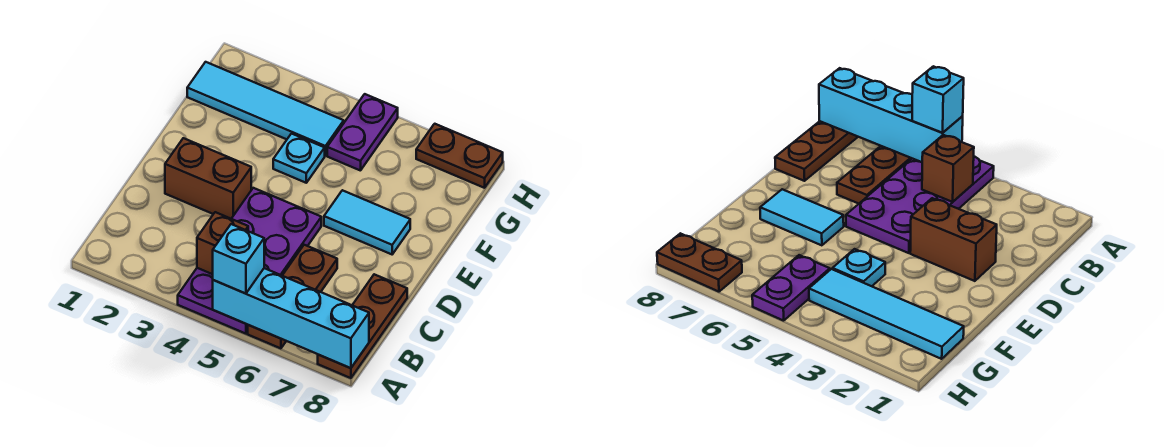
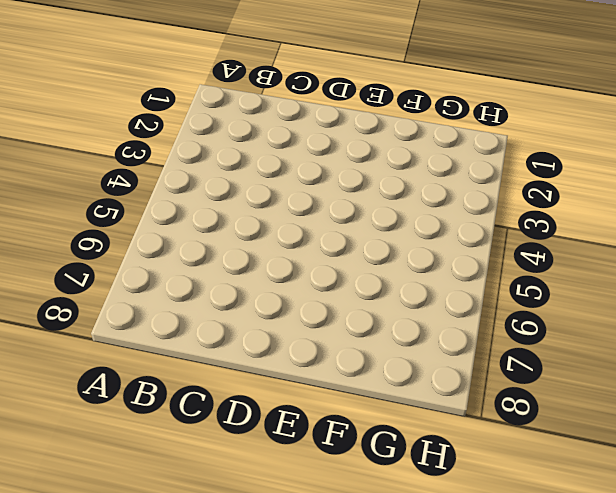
none -> purple plate A4:D5 level 1
none -> brown plate A6:C6 level 1
none -> brown plate A8:C8 level 1

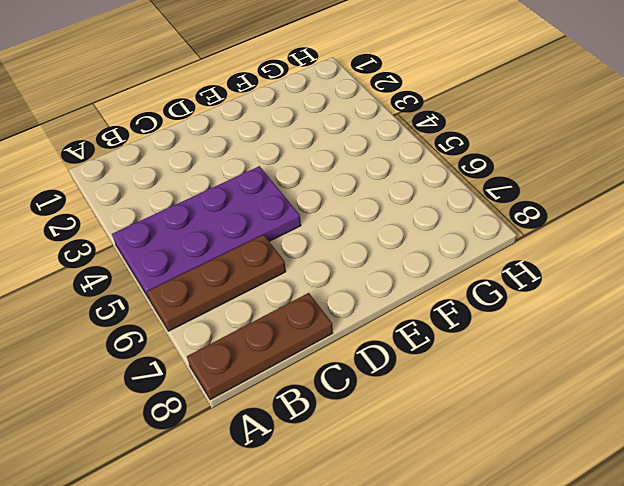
none -> brown brick D2:D3 level 1
none -> cyan tile E6:E7 level 1
none -> cyan plate F4 level 1

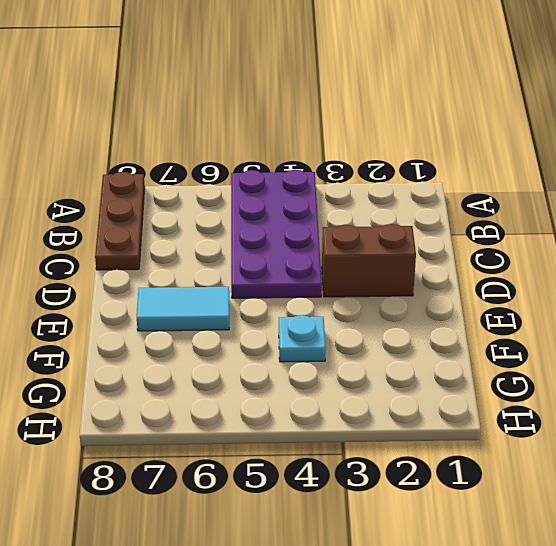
none -> brown plate A6:C6 level 1
none -> cyan tile G1:G4 level 1
none -> purple plate G5:H5 level 1

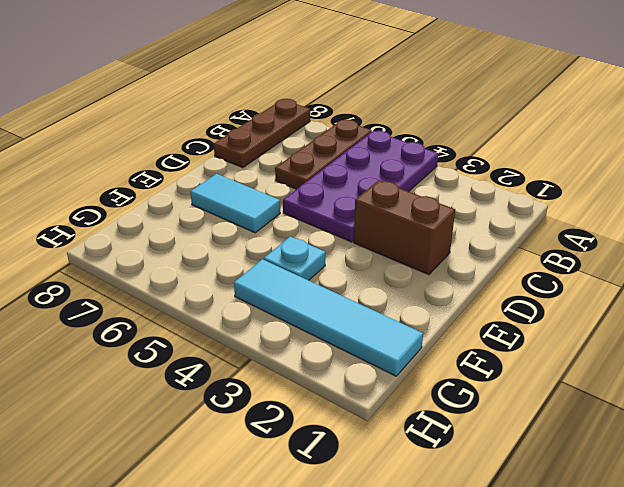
none -> purple plate G5:H5 level 1
none -> brown plate H7:H8 level 1
none -> cyan brick A5:A8 level 2

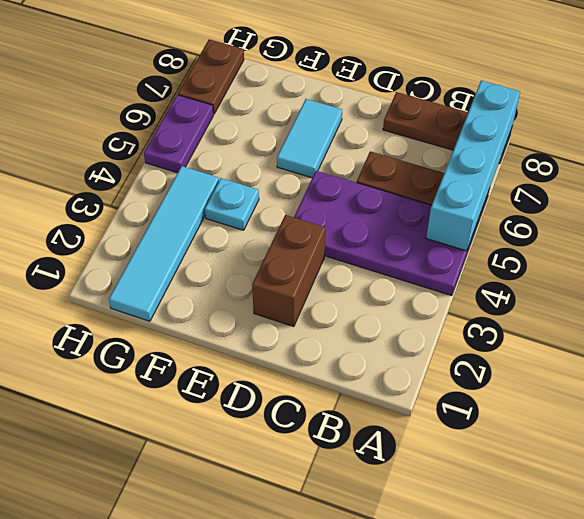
purple plate H5:H6 level 1 -> purple plate G5:H5 level 1
none -> brown brick B4 level 2
none -> cyan brick A5 level 3

